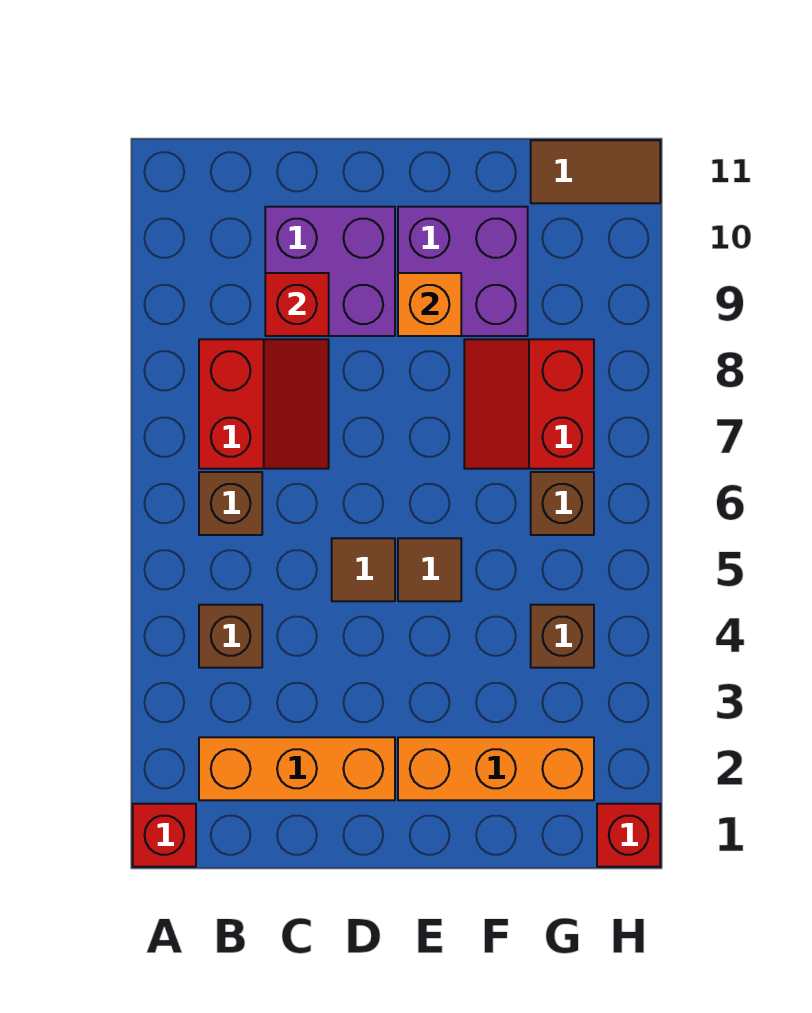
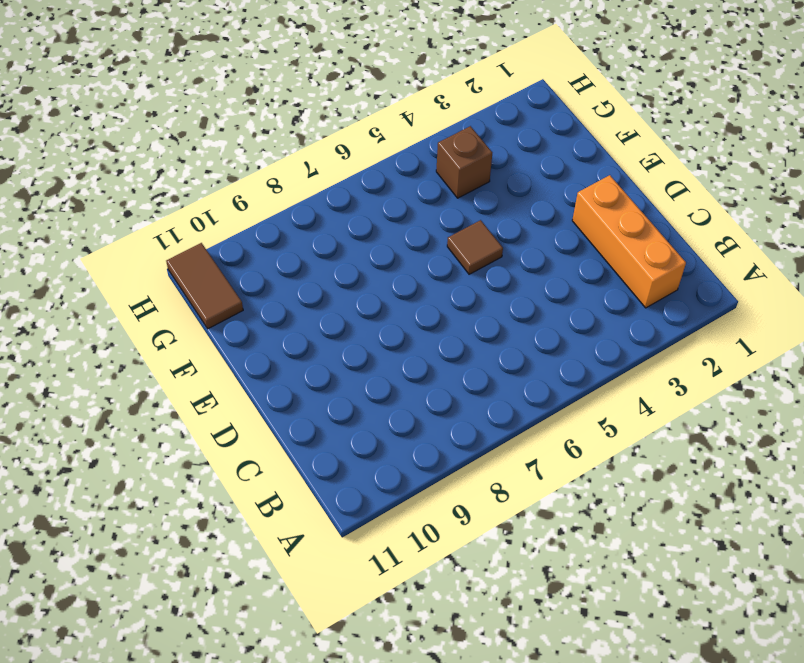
none -> red brick A1 level 1
none -> brown brick B4 level 1
none -> brown brick B6 level 1

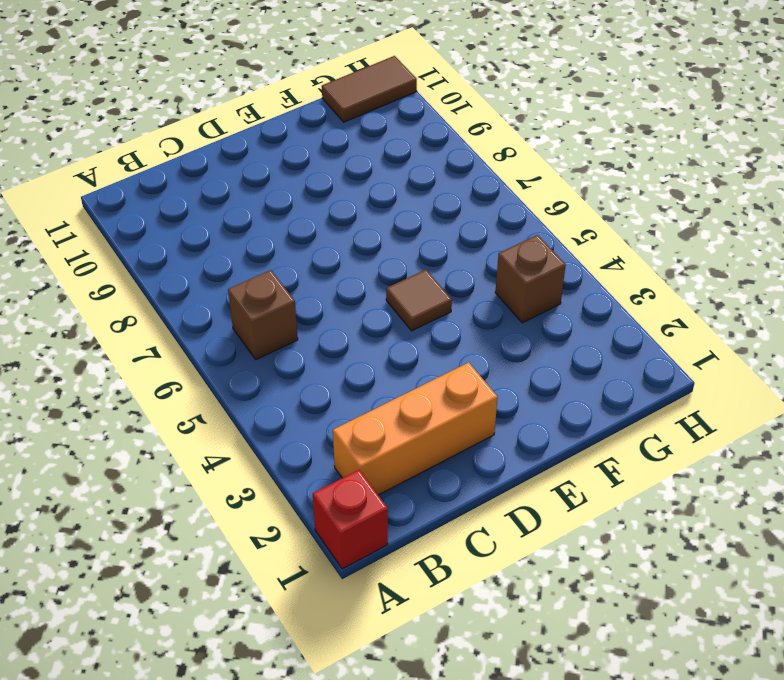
none -> brown brick B4 level 1
none -> red slope B7:C8 level 1 top B
none -> purple brick C9:D10 level 1

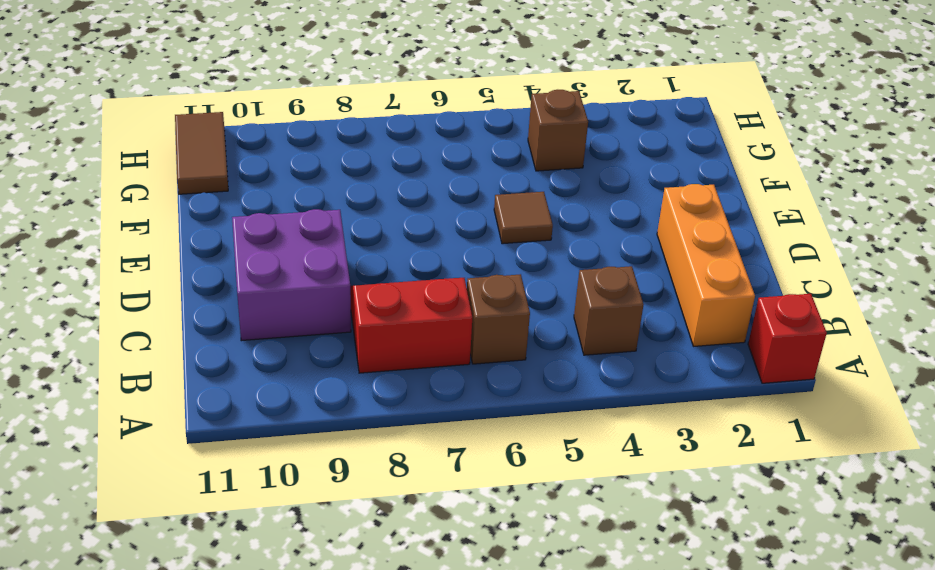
none -> brown tile D5 level 1
none -> orange brick E2:G2 level 1
none -> purple brick E9:F10 level 1

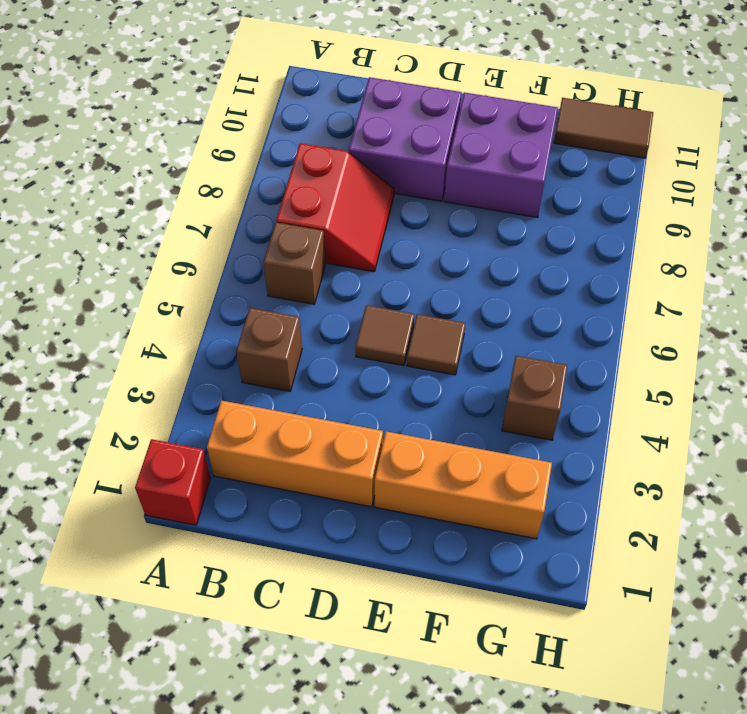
none -> red slope F7:G8 level 1 top G
none -> brown brick G6 level 1
none -> red brick H1 level 1

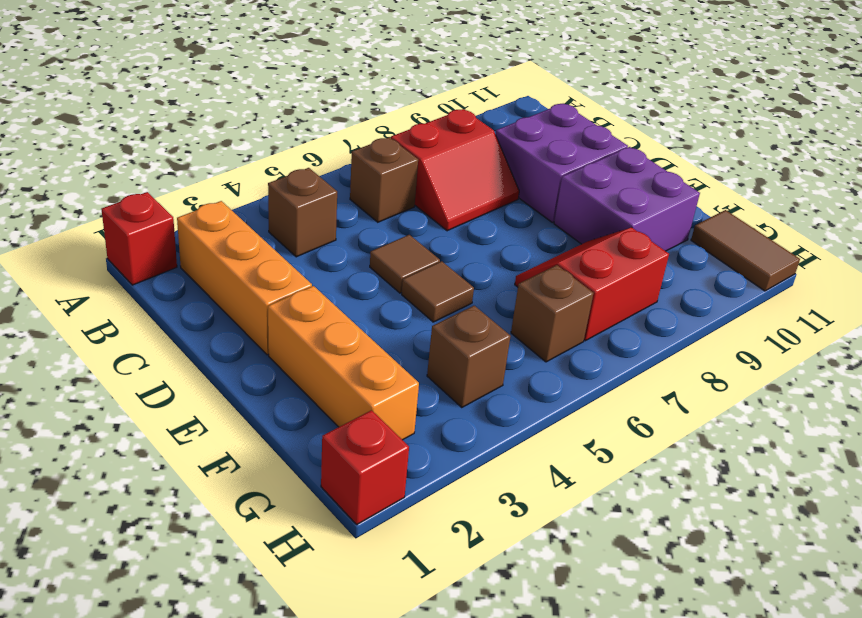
none -> red brick C9 level 2
none -> orange brick E9 level 2

